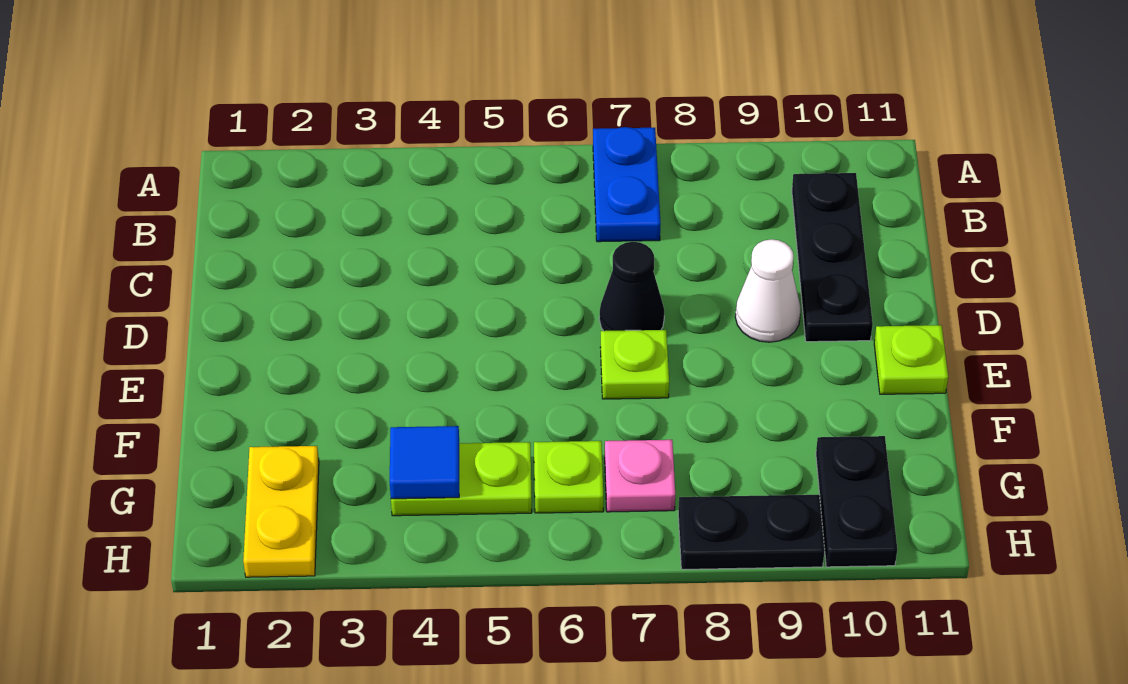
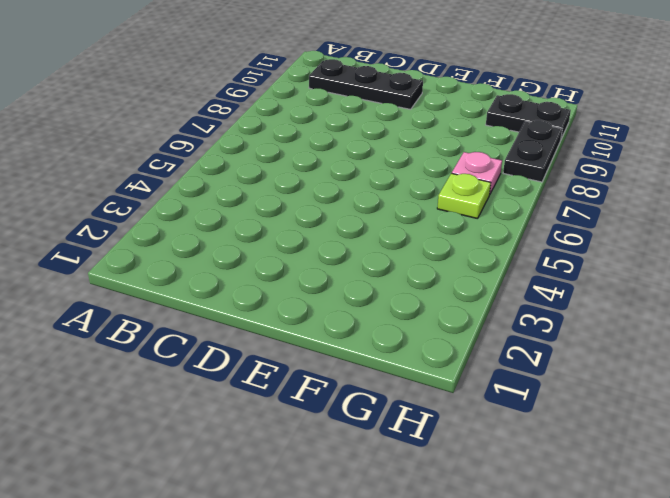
none -> blue plate A7:B7 level 1
none -> black cone D7 level 1
none -> white cone D9 level 1

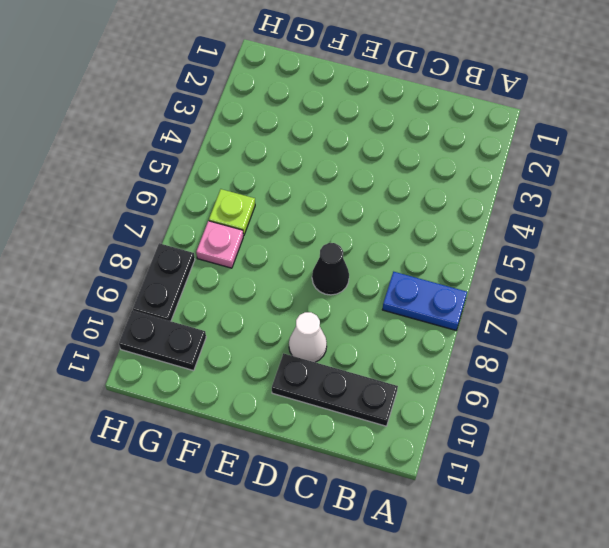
none -> lime plate E7 level 1
none -> lime plate E11 level 1
none -> yellow plate G2:H2 level 1

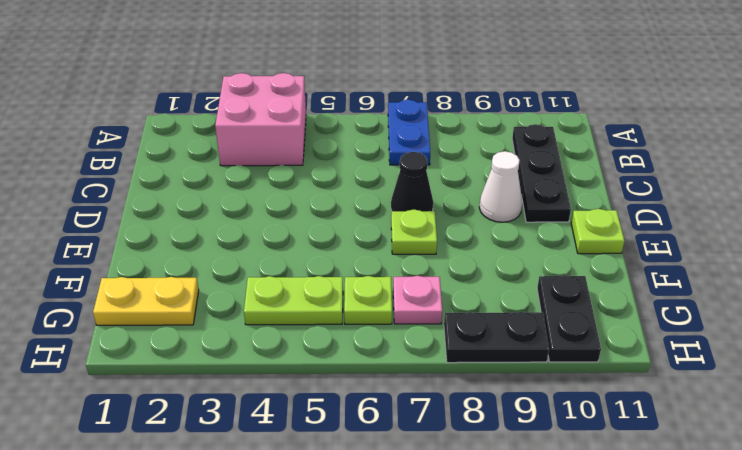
pink brick A3:B4 level 1 -> none
yellow plate G1:G2 level 1 -> yellow plate G2:H2 level 1
none -> blue tile G4 level 2

